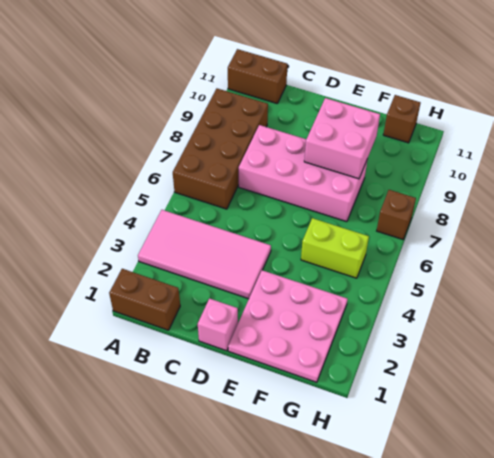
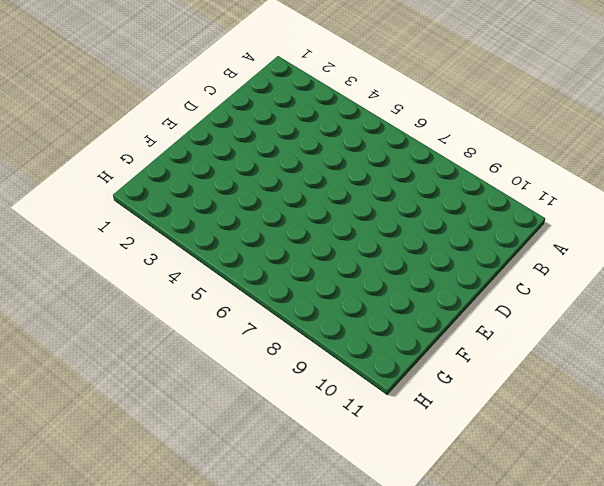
none -> brown brick A1:B1 level 1
none -> pink tile A3:D4 level 1

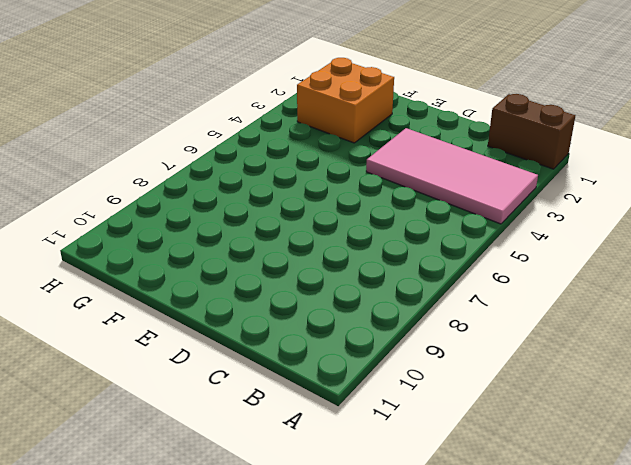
orange brick F2:G3 level 1 -> pink plate E1:G3 level 1
none -> brown brick A6:B9 level 1
none -> brown brick A11:B11 level 1

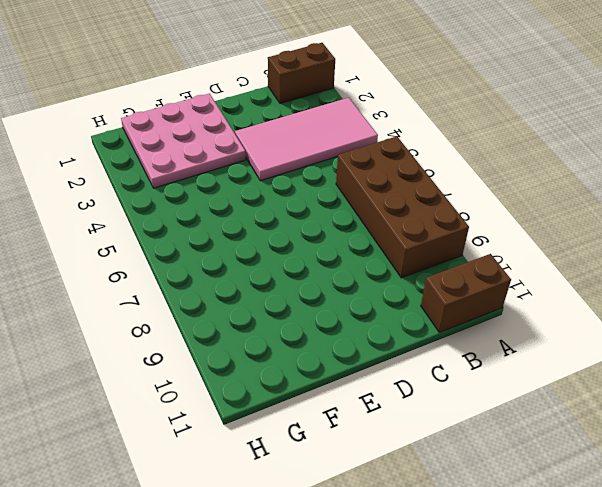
none -> pink brick C7:F8 level 1
none -> pink brick D1 level 1

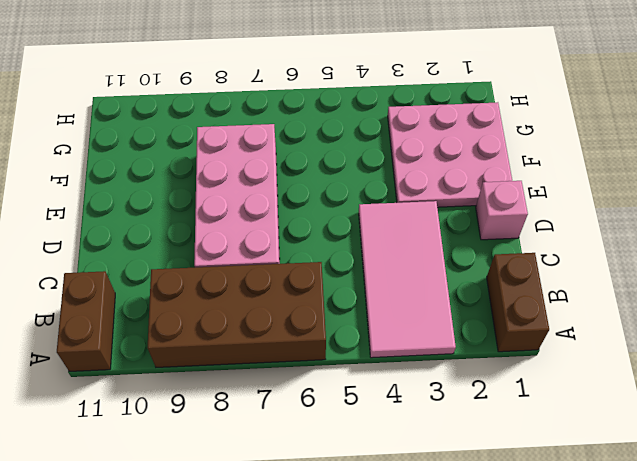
none -> lime brick F5:G5 level 1
none -> brown brick G11 level 1

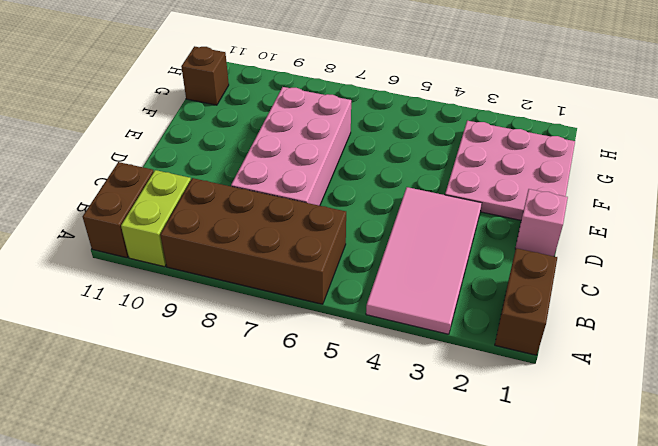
lime brick A10:B10 level 1 -> lime brick F5:G5 level 1
none -> brown brick H7 level 1
none -> pink brick E8:F9 level 2

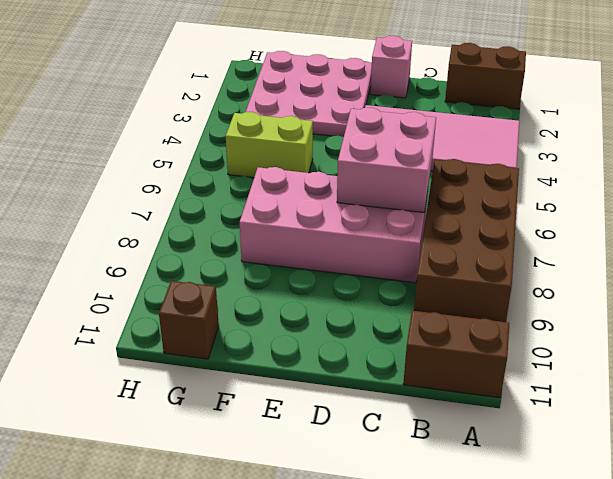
pink brick C6:D7 level 2 -> pink brick E8:F9 level 2
none -> brown brick H7 level 1

